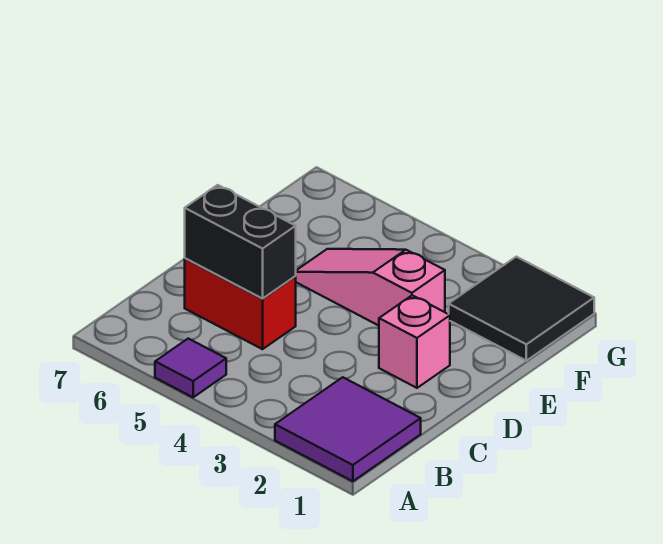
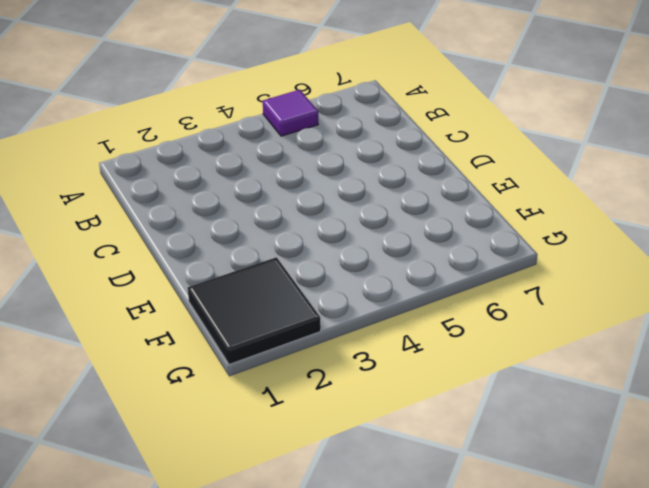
none -> purple tile A1:B2 level 1
none -> red brick C5:C6 level 1

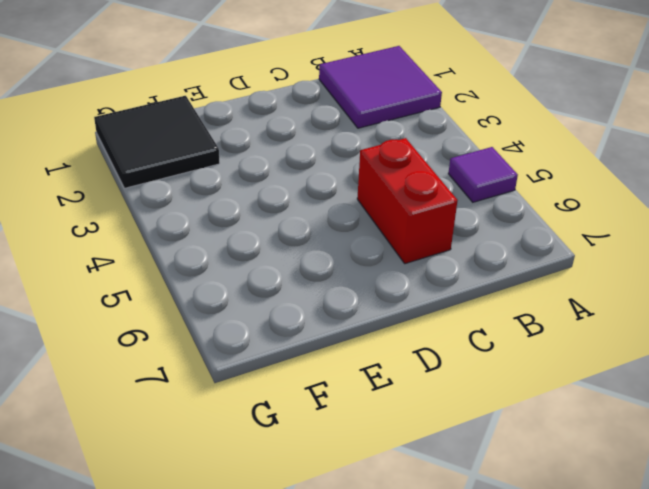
none -> pink brick D2 level 1
none -> pink slope E3:E5 level 1 top 3

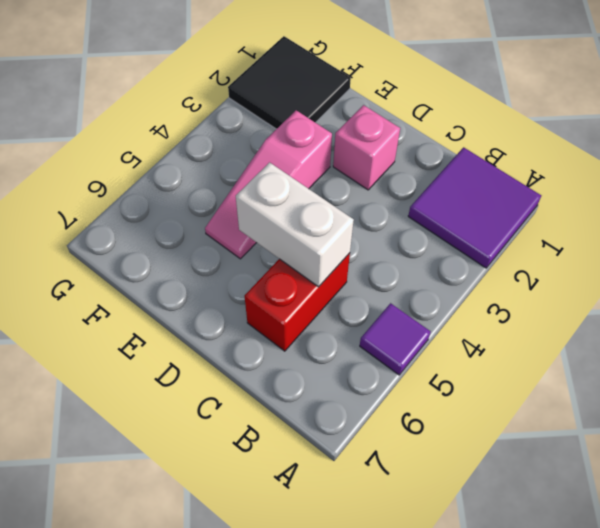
white brick C5:D5 level 2 -> black brick C5:C6 level 2

